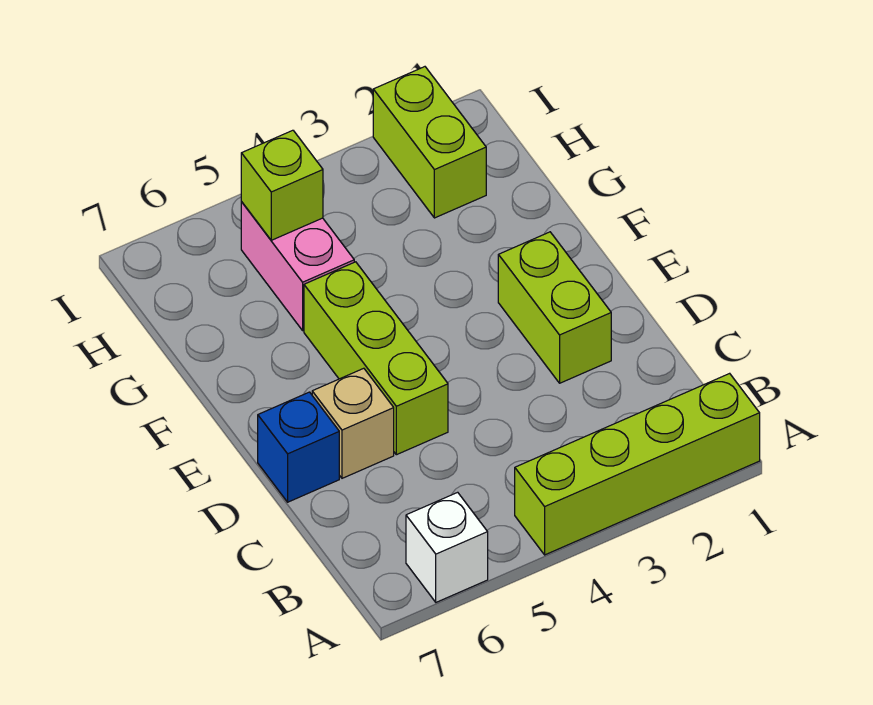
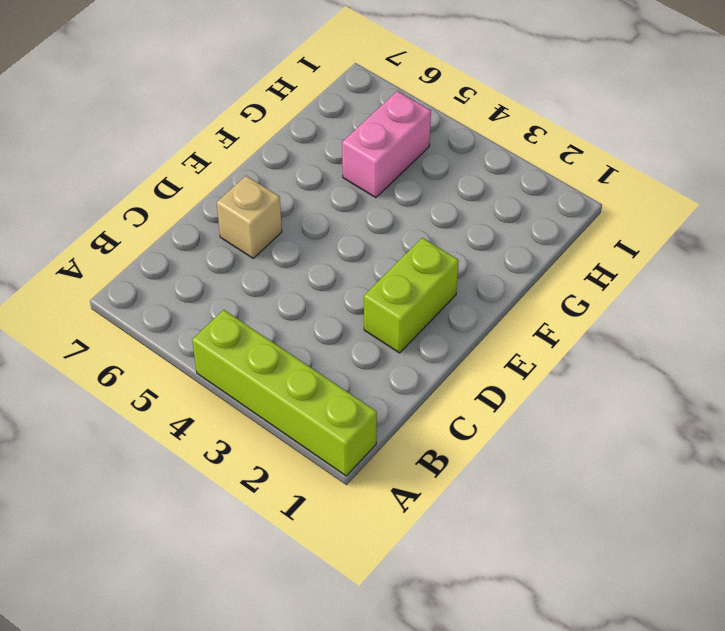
none -> white brick A6 level 1
none -> lime brick D5:F5 level 1

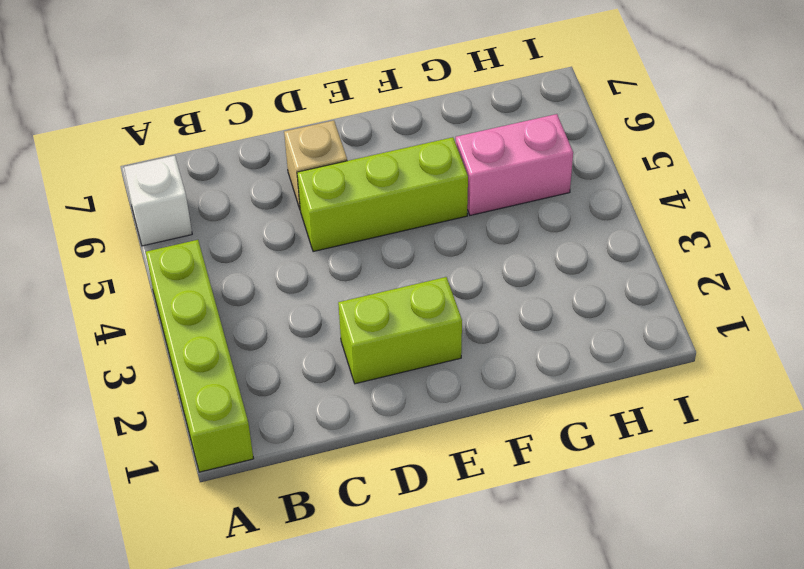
none -> blue brick D7 level 1
none -> lime brick H2:I2 level 1

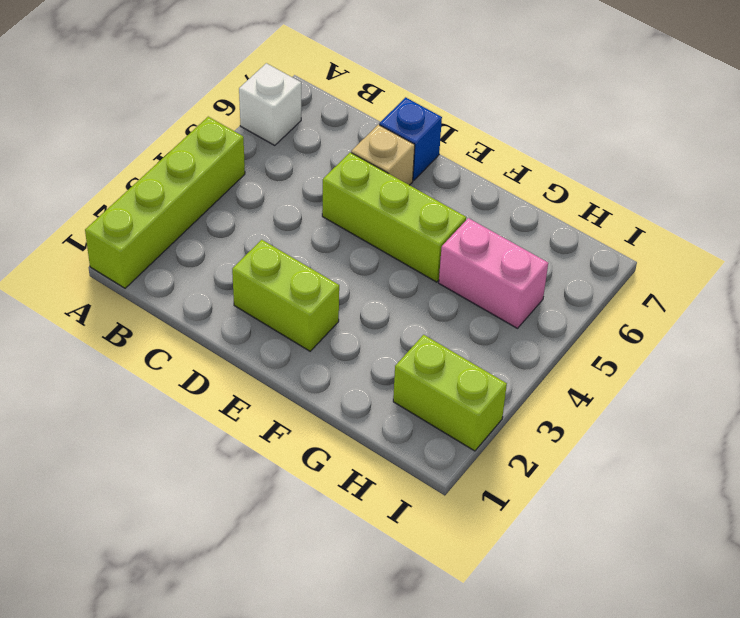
none -> lime brick H5 level 2

